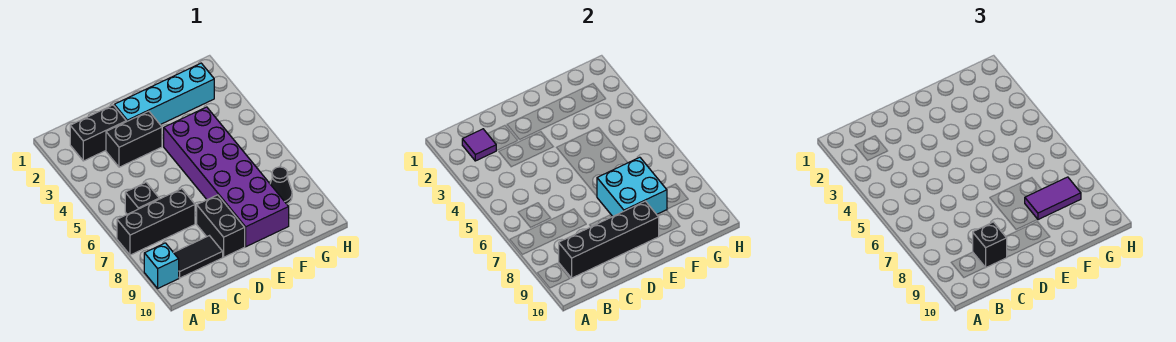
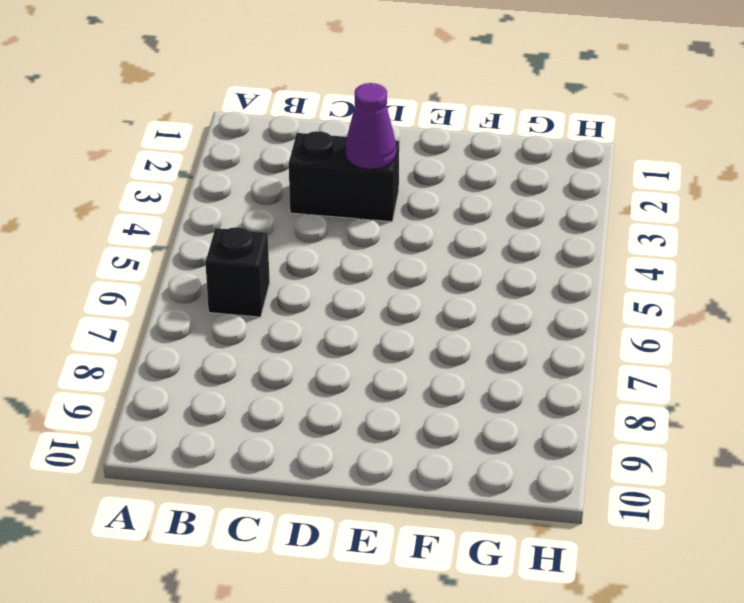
purple cone D3 level 2 -> none
none -> black brick A7:C7 level 1
none -> cyan brick A9 level 1
none -> black brick B2:C2 level 1

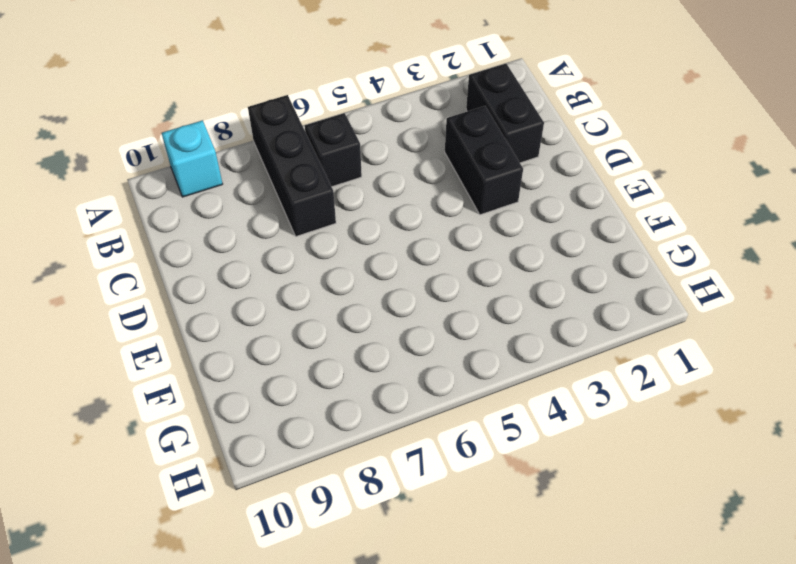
none -> black tile B9:C9 level 1
none -> cyan brick D2:G2 level 1
none -> black brick D8:D9 level 1

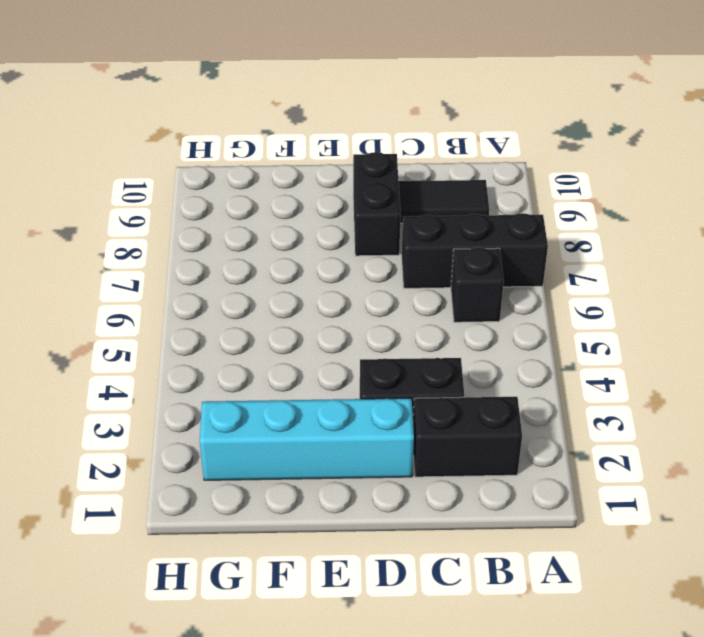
none -> cyan brick A9 level 1
none -> purple brick E4:F9 level 1
none -> black cone G8 level 1

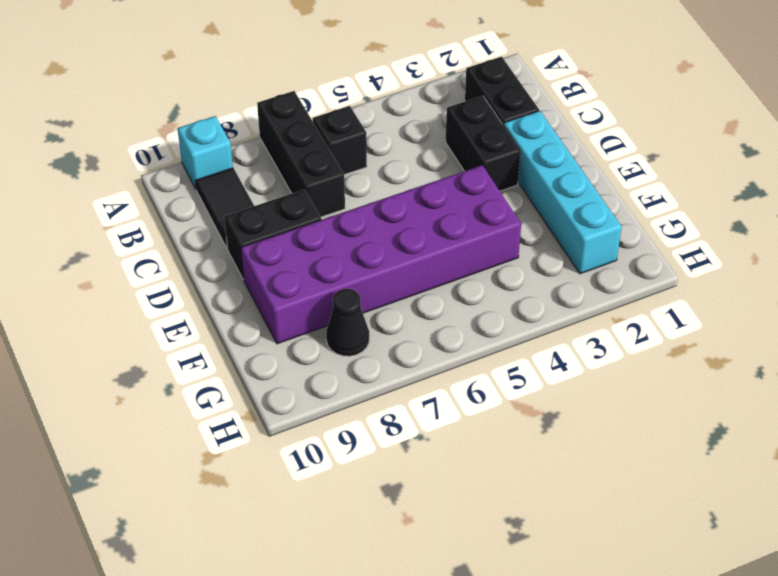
none -> purple tile B2 level 2
none -> black brick B9:E9 level 2
none -> cyan brick E7:F8 level 2

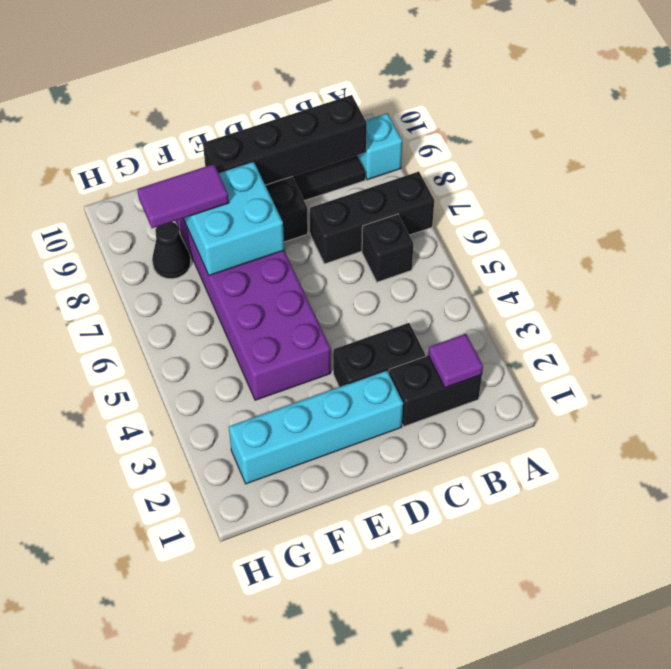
none -> black brick C9 level 3

